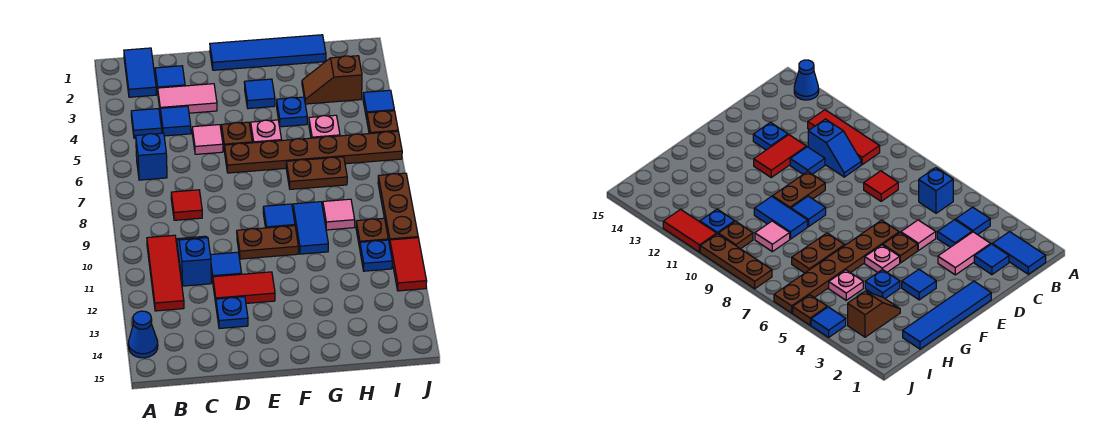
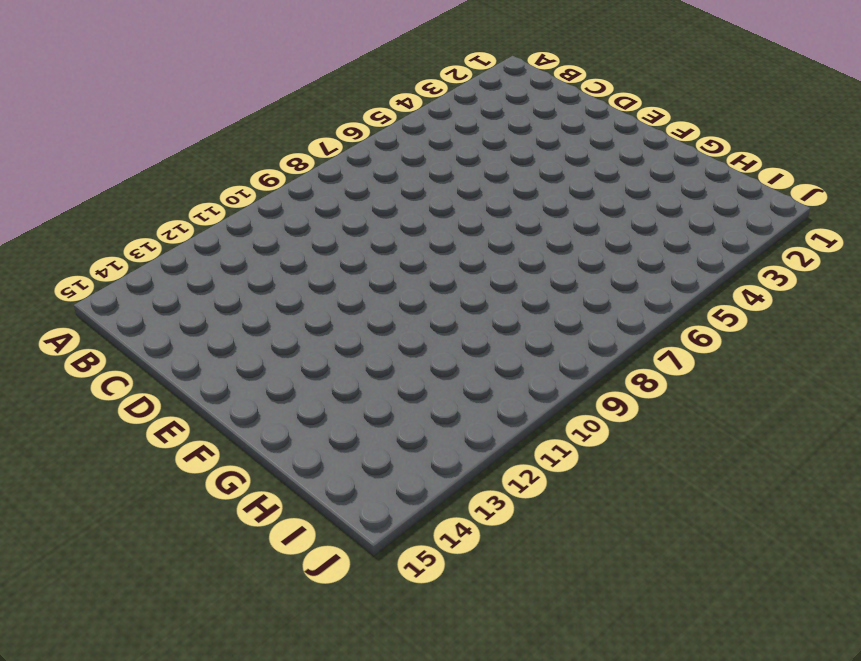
none -> blue cone A14 level 1
none -> blue tile B1:B2 level 1
none -> blue tile B4 level 1
none -> blue brick B6 level 1

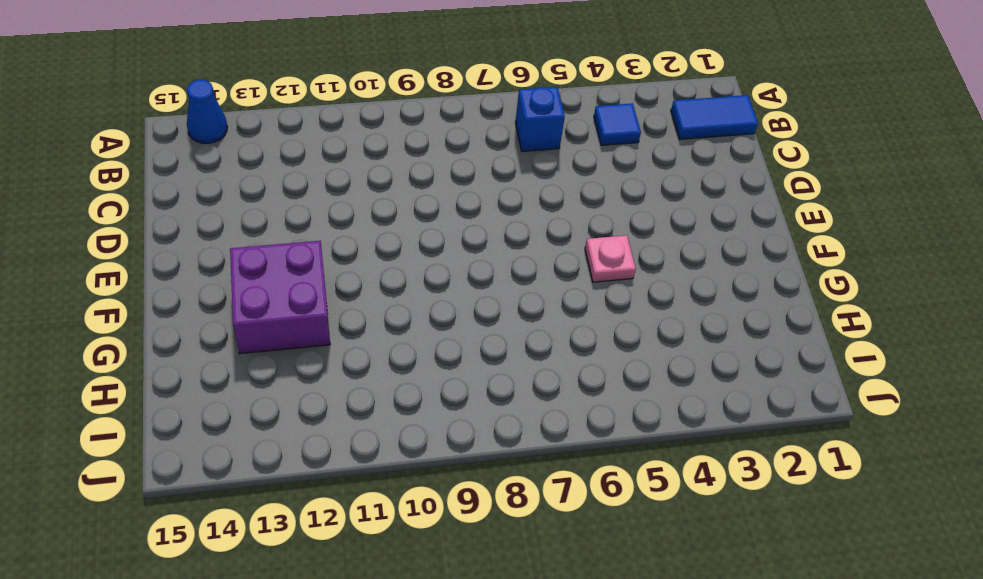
purple brick F12:G13 level 1 -> none
none -> red tile B10:B12 level 1
none -> blue tile C2 level 1
none -> pink tile C3:D3 level 1
none -> blue tile C4 level 1

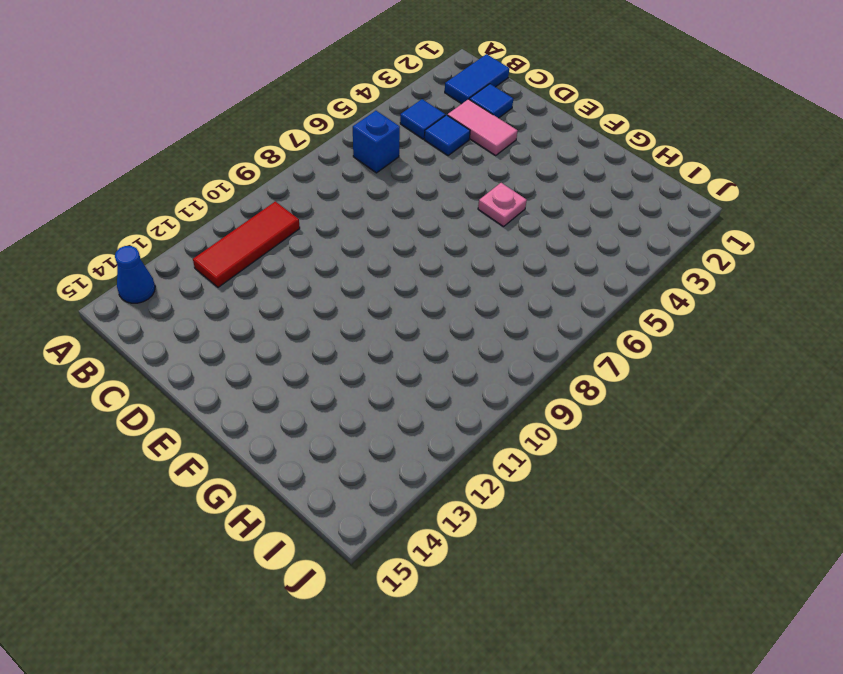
none -> red tile C8 level 1
none -> blue slope C10:C11 level 1 top 11
none -> pink tile D5 level 1
none -> blue tile D11 level 1

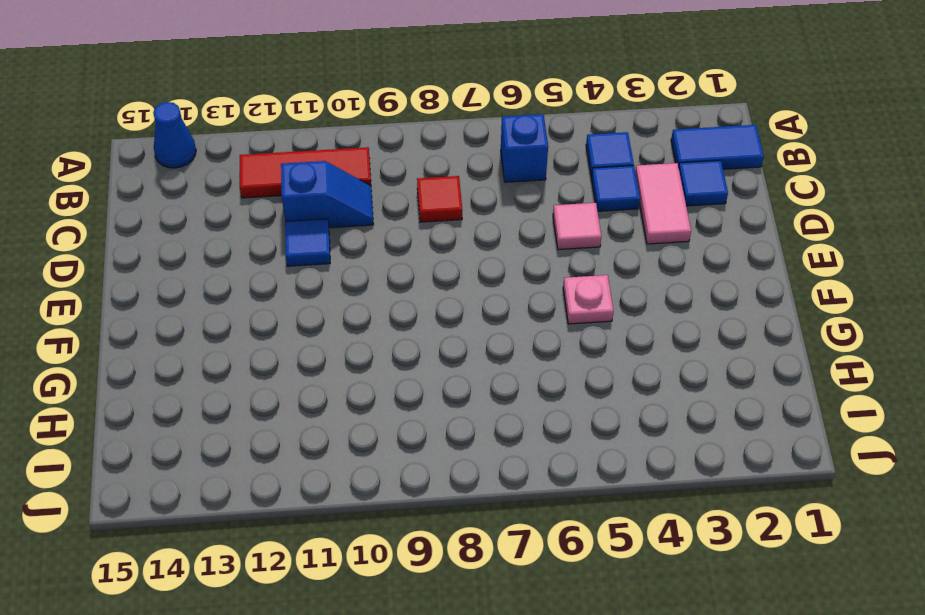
none -> red tile D12:E12 level 1
none -> blue plate D13 level 1
none -> blue tile E1:H1 level 1
none -> brown plate E5 level 1

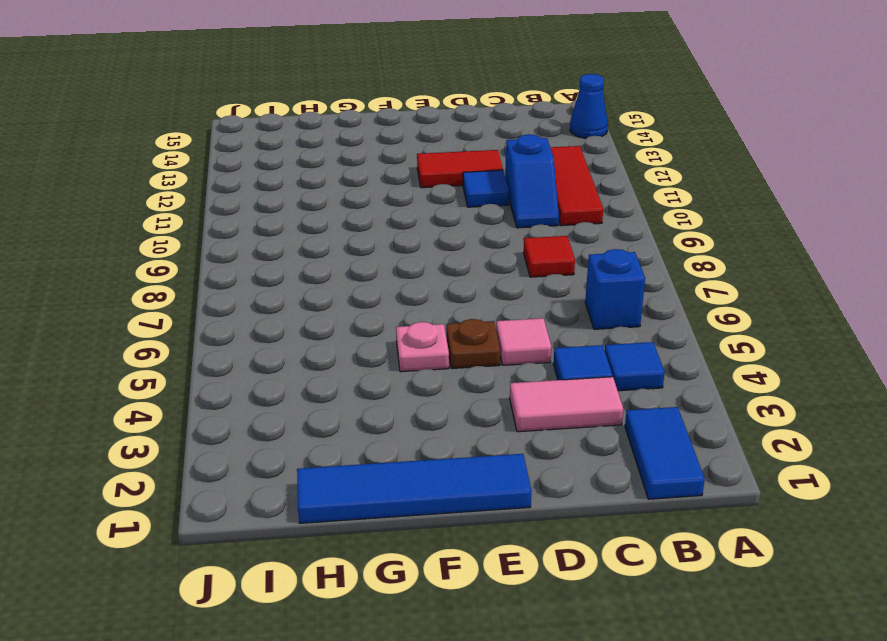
none -> blue tile C2 level 1
none -> blue plate D13 level 1
none -> brown plate E6:J6 level 1
none -> brown plate E10:F10 level 1

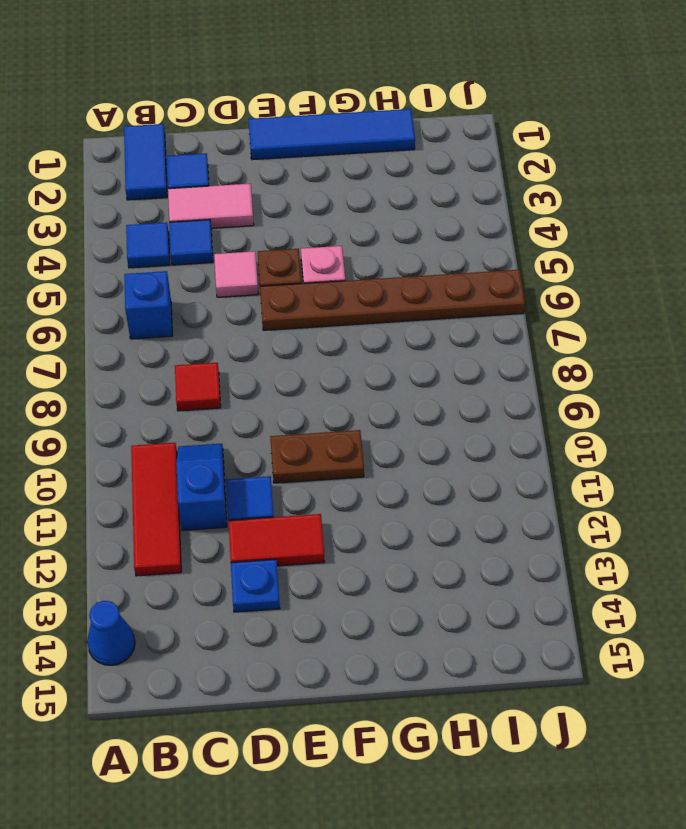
none -> blue tile F3 level 1
none -> blue tile F9 level 1
none -> blue plate G4 level 1
none -> brown plate G7:H7 level 1

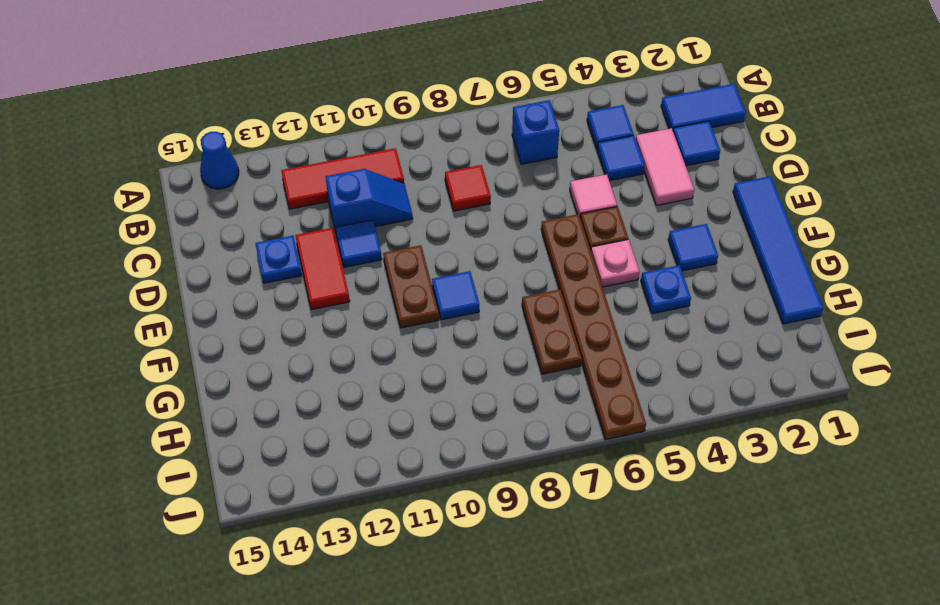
none -> blue tile G9:G10 level 1
none -> brown slope H3:I3 level 1 top I
none -> pink plate H5 level 1
none -> pink tile H9 level 1

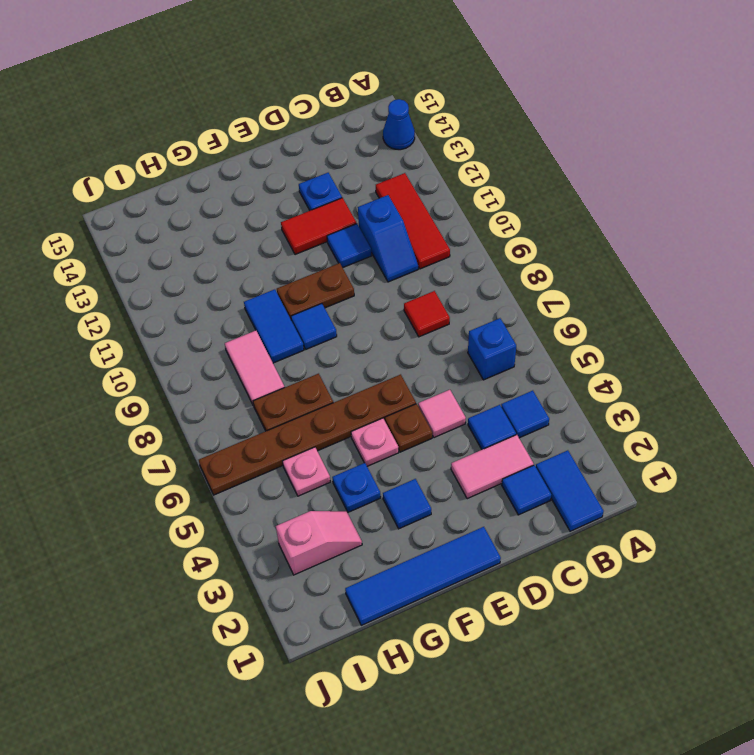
pink slope H3:I3 level 1 top I -> brown slope H3:I3 level 1 top I
pink tile H8:H9 level 1 -> pink tile H9 level 1
none -> brown plate I10 level 1
none -> blue plate I11 level 1
none -> blue tile J4 level 1
none -> brown plate J5 level 1

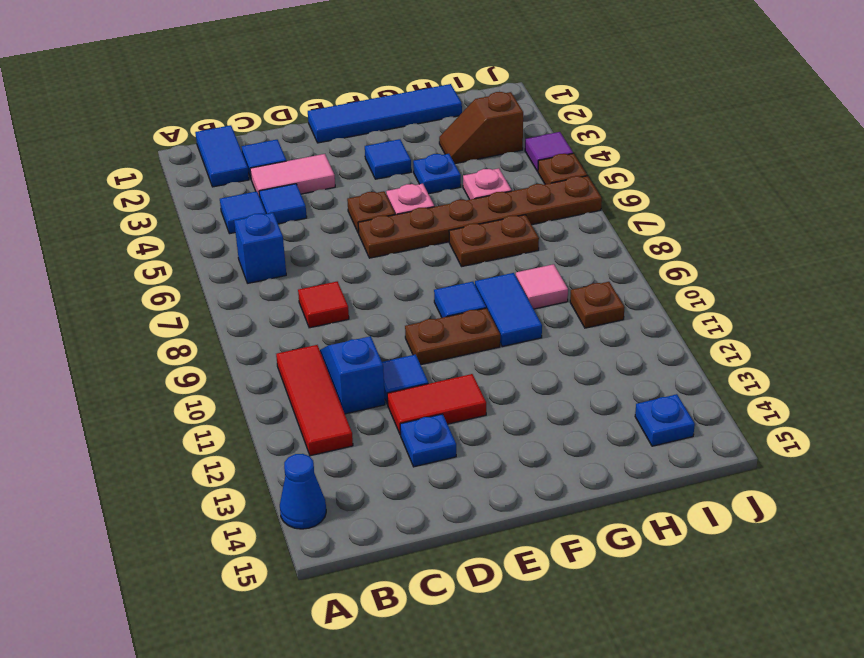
blue plate I14 level 1 -> blue plate I11 level 1
purple tile J4 level 1 -> blue tile J4 level 1
none -> pink tile D5 level 1
none -> brown plate J8:J10 level 1
none -> red tile J11:J12 level 1

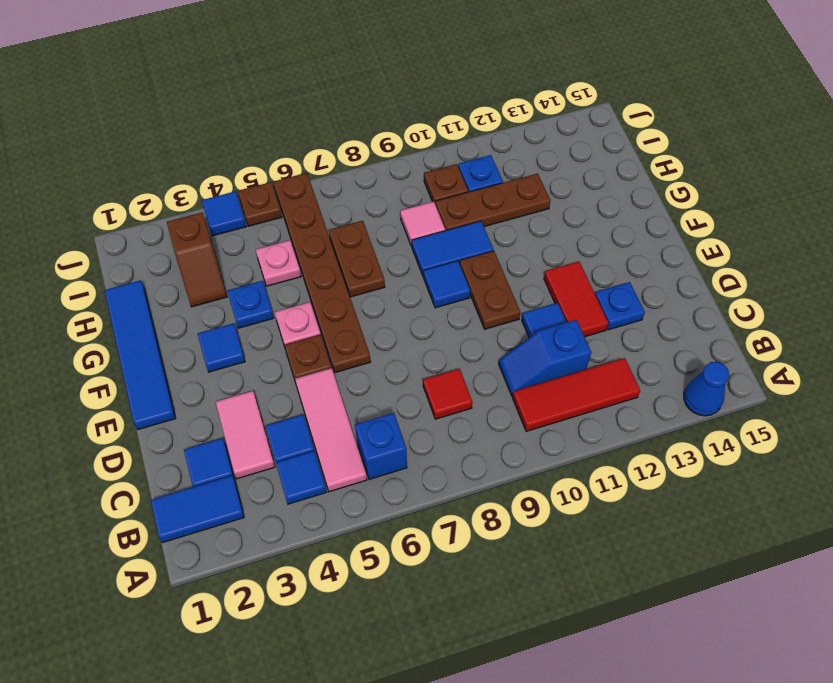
pink tile B5:D5 level 1 -> pink tile D5 level 1
brown plate H10:H12 level 1 -> brown plate J8:J10 level 1
none -> red tile J11:J12 level 1

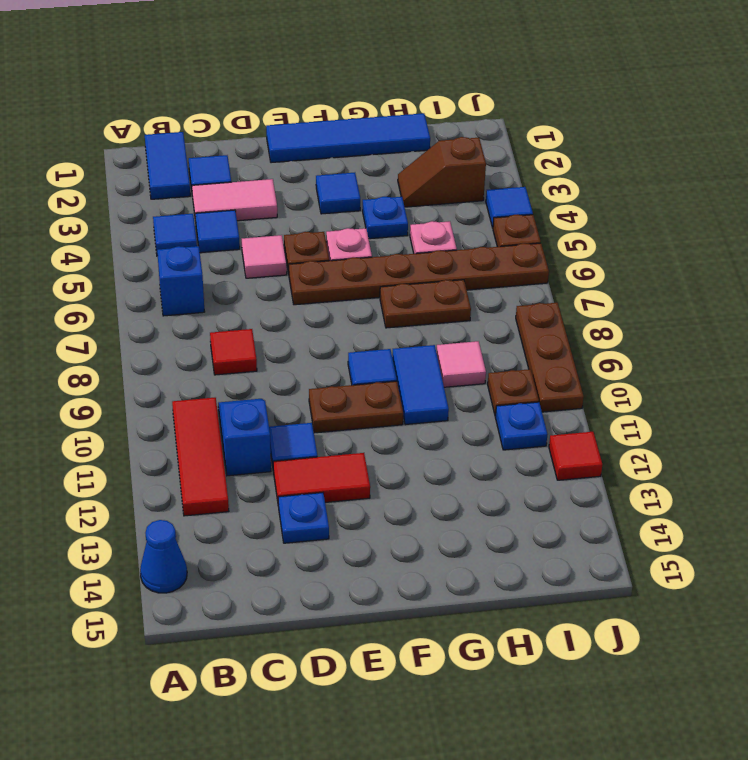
red tile J12 level 1 -> red tile J11:J12 level 1

